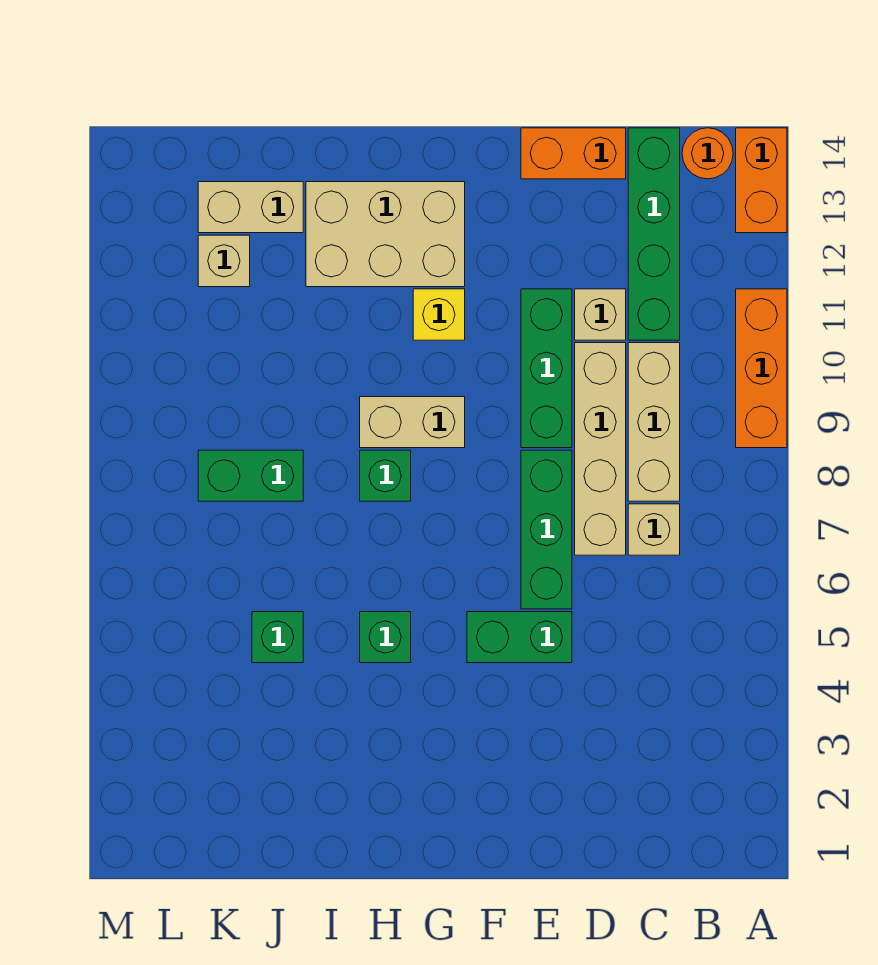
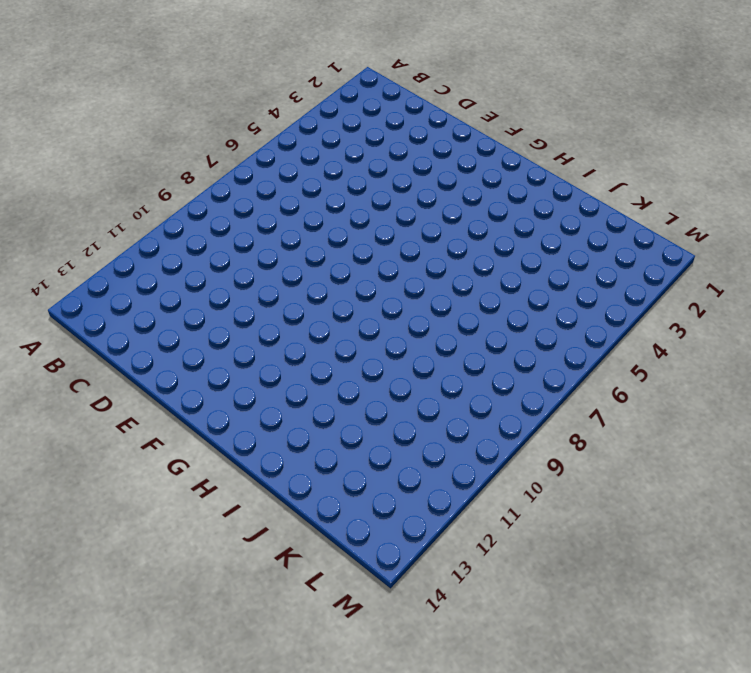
none -> orange brick A9:A11 level 1
none -> orange brick A13:A14 level 1
none -> orange round brick B14 level 1

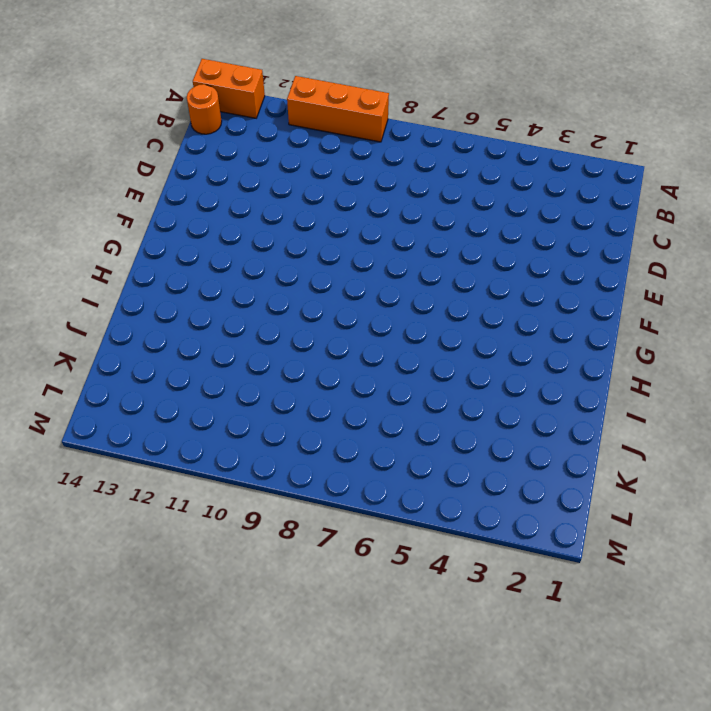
none -> tan brick C7 level 1
none -> tan brick C8:C10 level 1
none -> green brick C11:C14 level 1

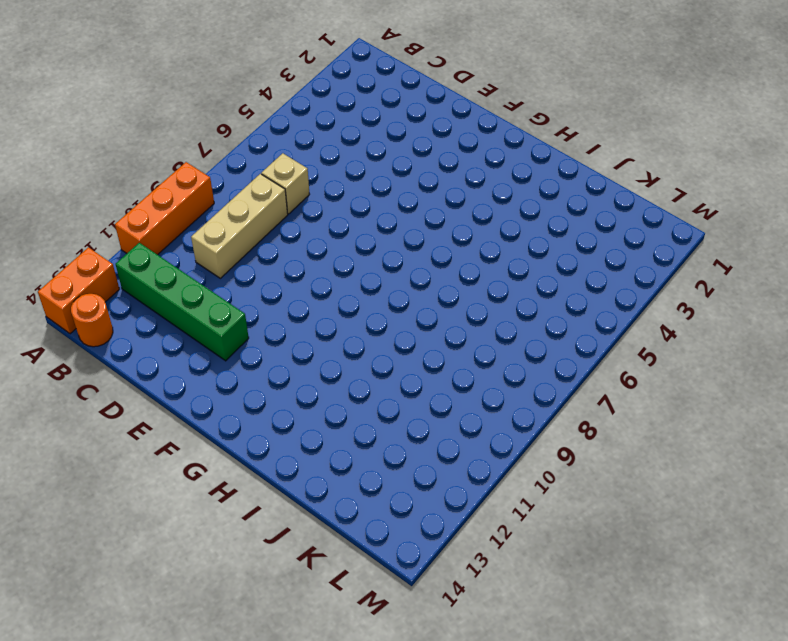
green brick B12:E12 level 1 -> green brick C11:C14 level 1
none -> tan brick D7:D10 level 1
none -> tan brick D11 level 1
none -> orange brick D14:E14 level 1

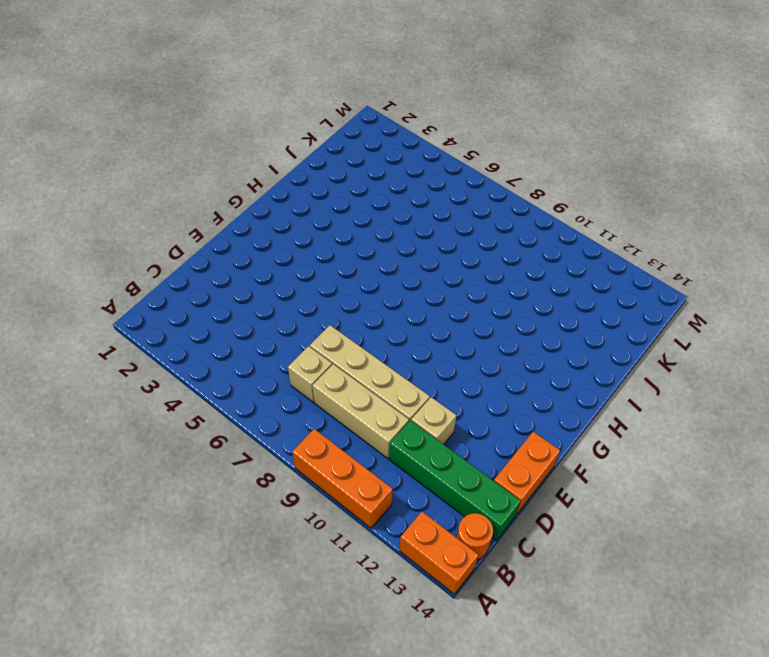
none -> green brick E5:F5 level 1
none -> green brick E6:E8 level 1
none -> green brick E9:E11 level 1

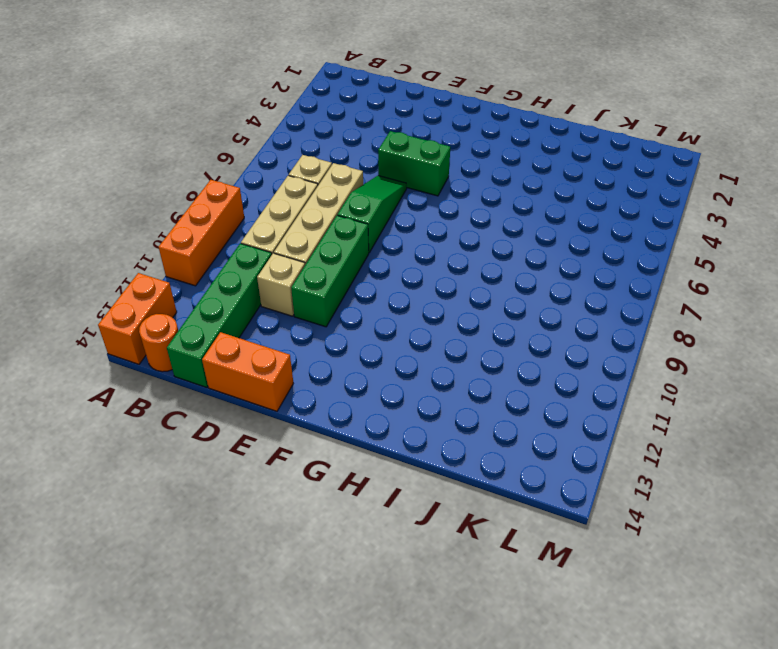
green slope E6:E8 level 1 top 8 -> green brick E6:E8 level 1
none -> tan brick G9:H9 level 1
none -> yellow brick G11 level 1
none -> tan brick G12:I13 level 1

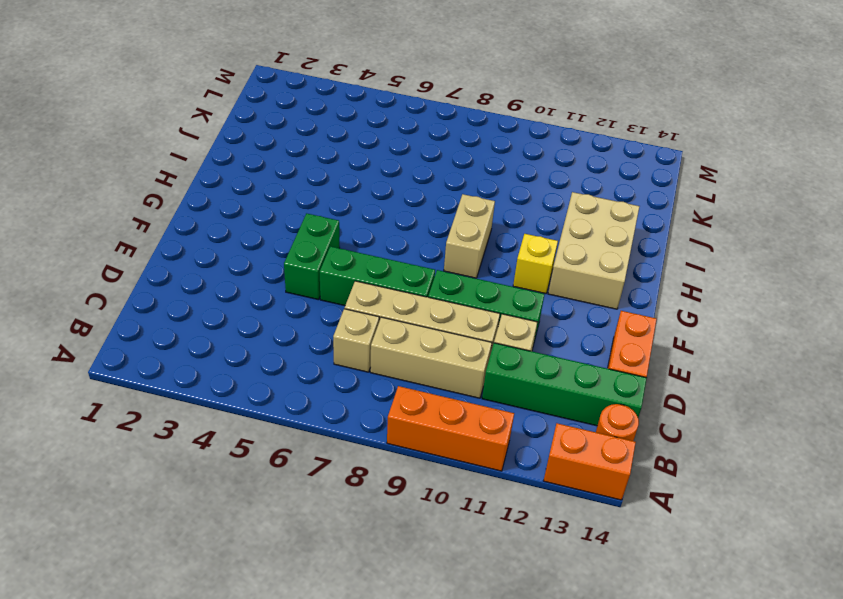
none -> green brick H5 level 1
none -> green brick H8 level 1
none -> green brick J5 level 1

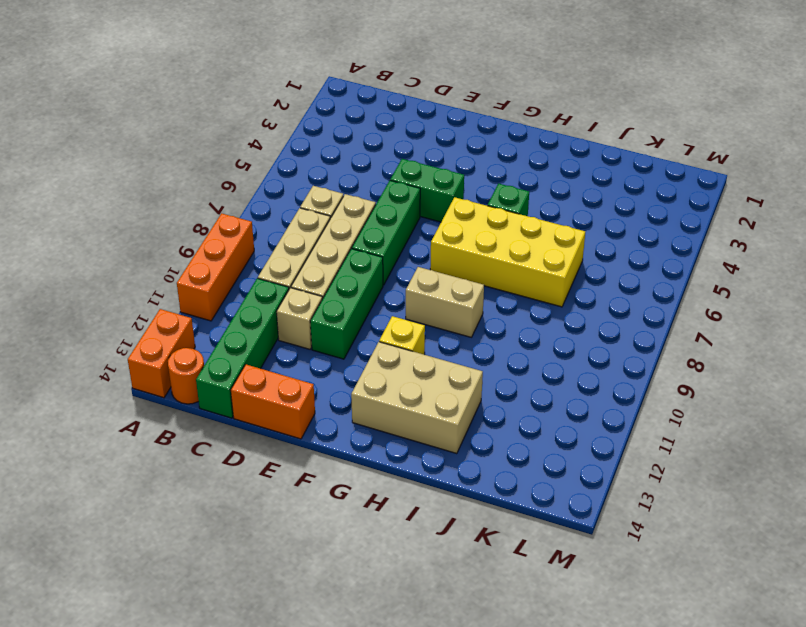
yellow brick G6:J7 level 1 -> none
none -> green brick H8 level 1
none -> green brick J5 level 1
none -> green brick J8:K8 level 1

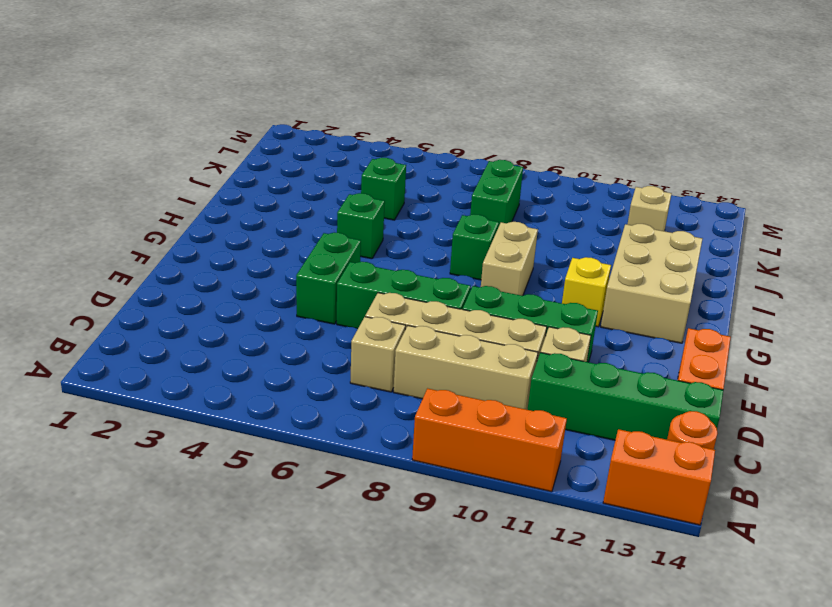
none -> tan brick J13:K13 level 1

